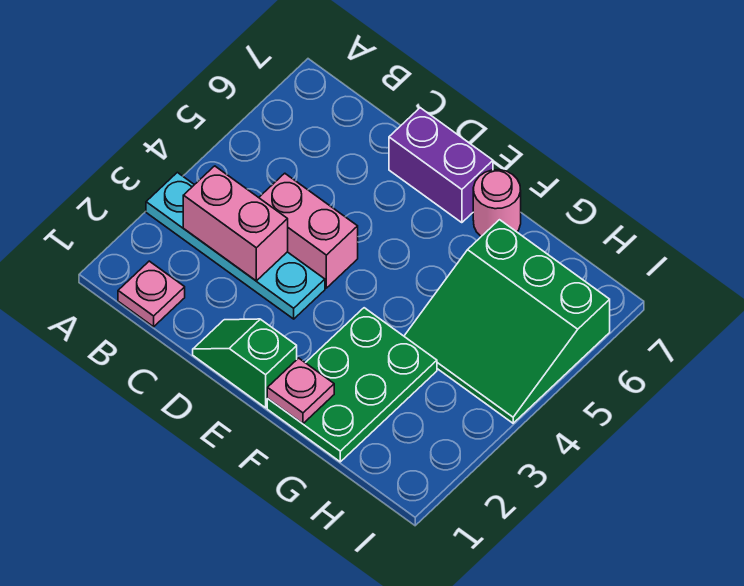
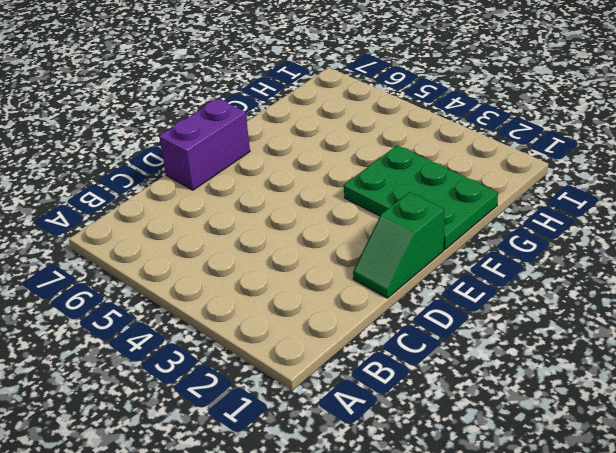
none -> cyan plate A3:D3 level 1
none -> pink plate B1 level 1

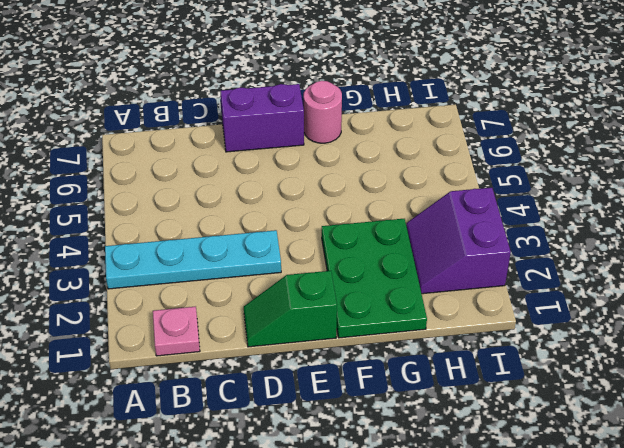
purple slope H2:I3 level 1 top I -> none
none -> pink brick C4:D4 level 1
none -> green slope G4:I6 level 1 top 6

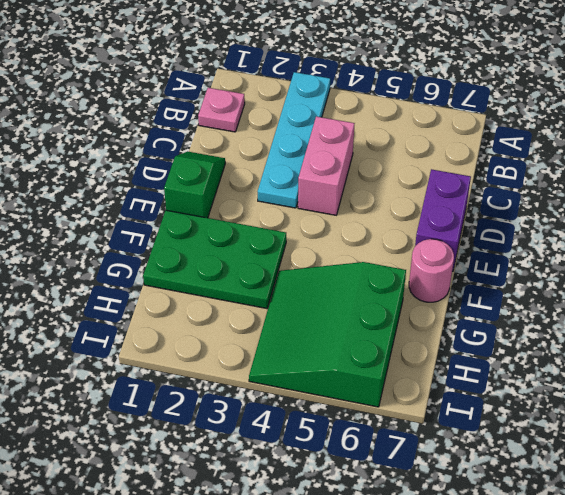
none -> pink brick B3:C3 level 2
none -> pink plate F1 level 2

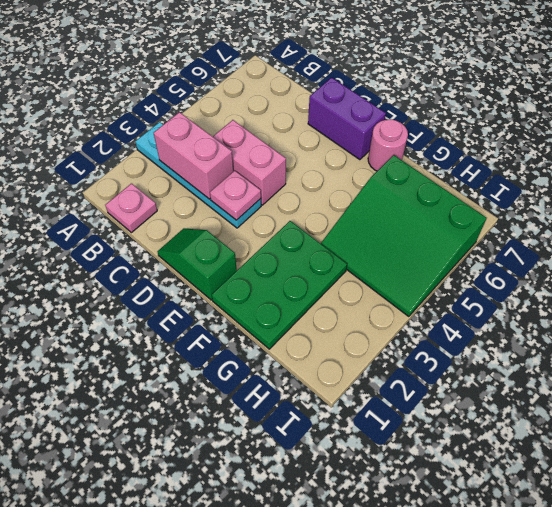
pink plate D3 level 2 -> pink plate F1 level 2

